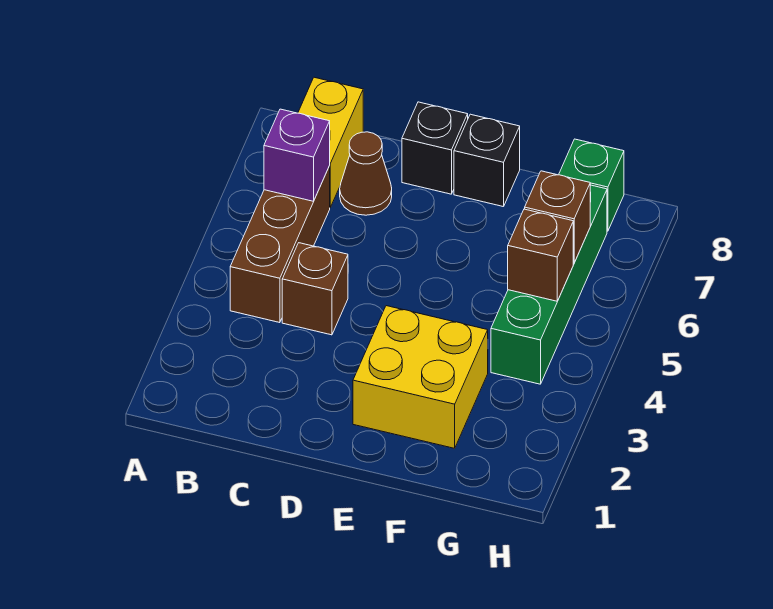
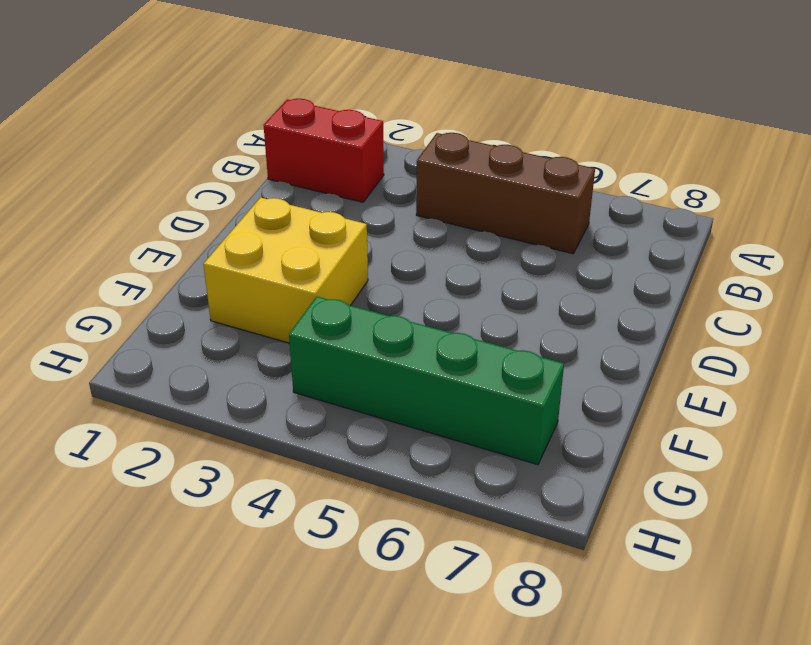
red brick B1:B2 level 1 -> none
none -> yellow brick B7:B8 level 1
none -> brown brick C4 level 1
none -> brown cone C7 level 1

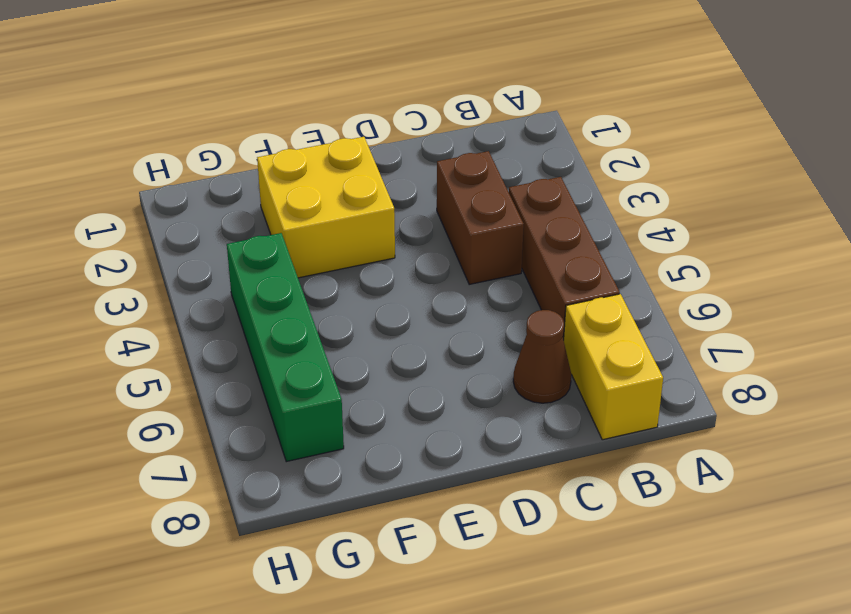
brown brick C3:C4 level 1 -> brown brick C4 level 1
none -> black brick D8 level 1
none -> black brick E8 level 1
none -> green brick G8 level 1

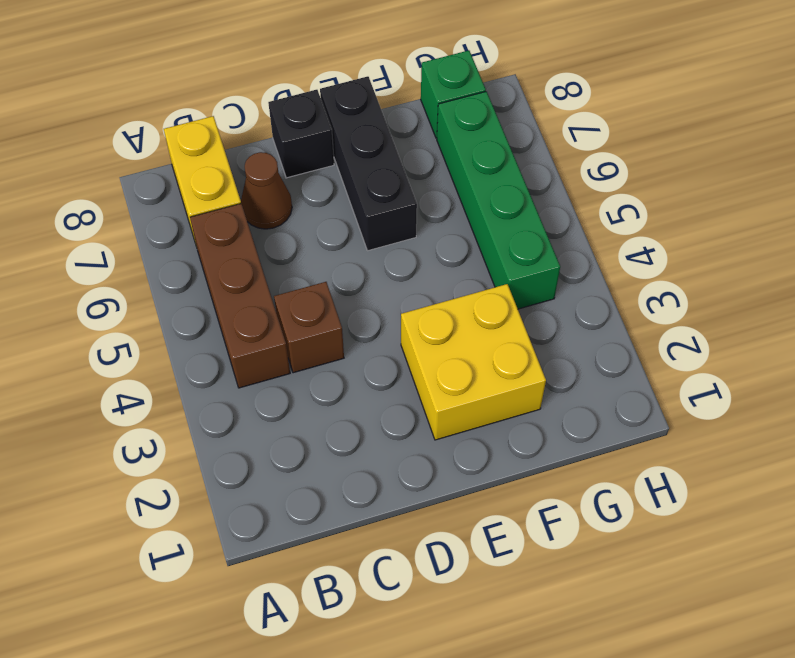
black brick E6:E8 level 1 -> black brick E8 level 1
none -> purple brick B6 level 2
none -> brown brick G5 level 2
none -> brown brick G6 level 2

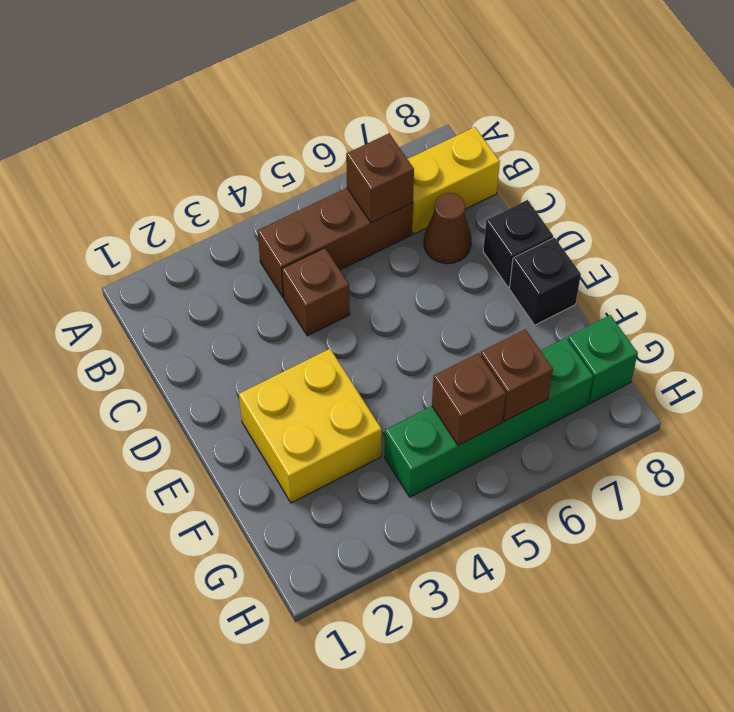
brown brick B6 level 2 -> purple brick B6 level 2

